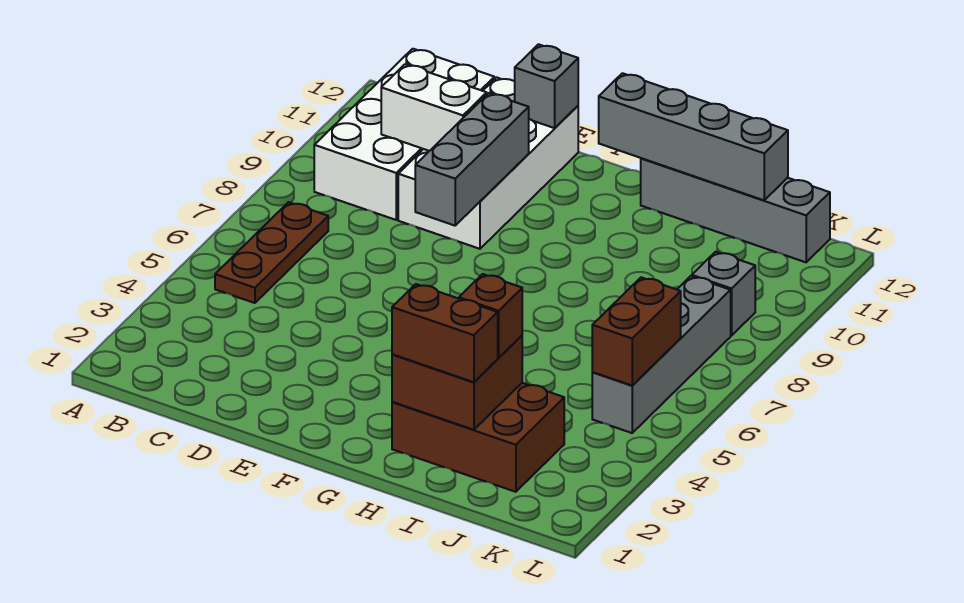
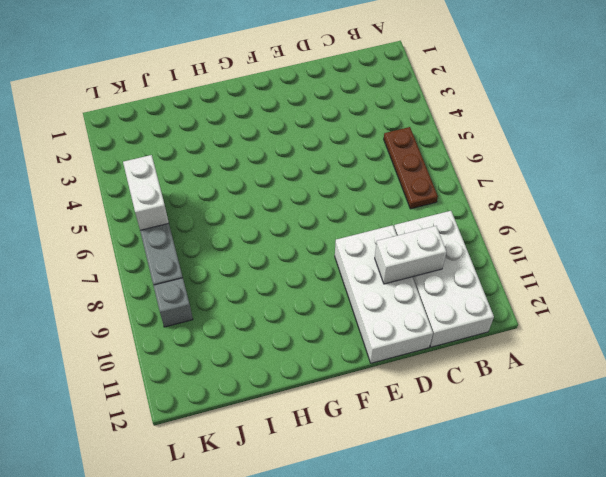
white brick K5:K6 level 2 -> brown brick K5:K6 level 2
none -> brown brick H2:J3 level 1
none -> grey brick H12:K12 level 1
none -> grey brick E8:E10 level 2

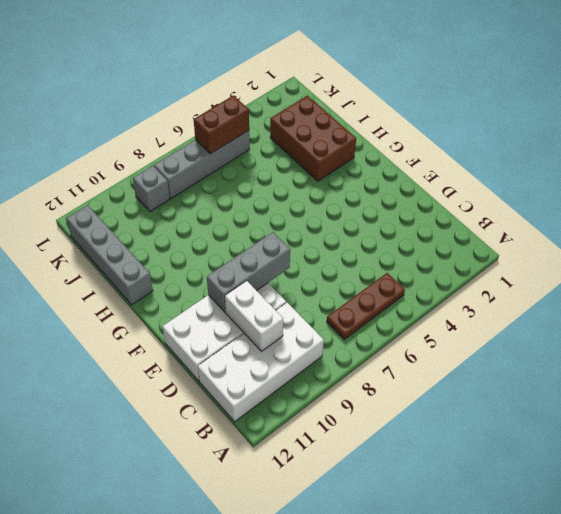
none -> grey brick E12 level 2
none -> grey brick G12:J12 level 2
none -> brown brick H2:I3 level 2

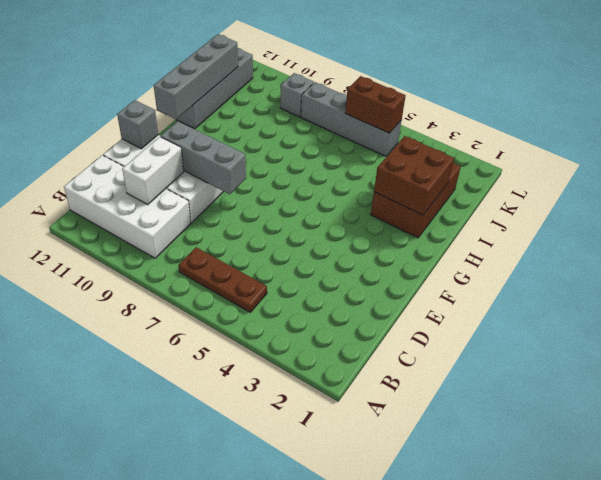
none -> brown brick H2:I2 level 3
none -> brown brick I3 level 3

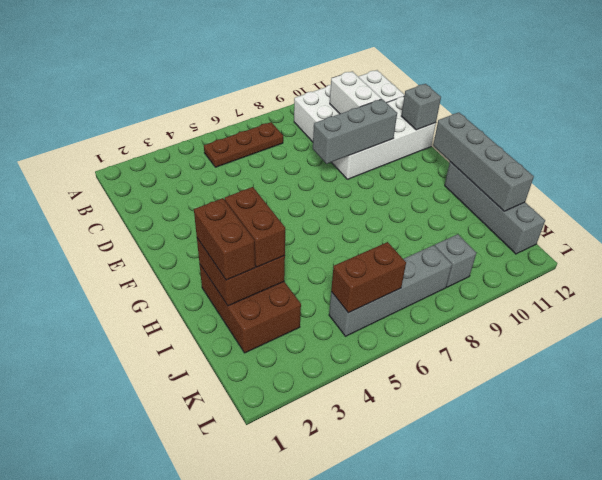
brown brick H3:I3 level 3 -> brown brick I3 level 3

